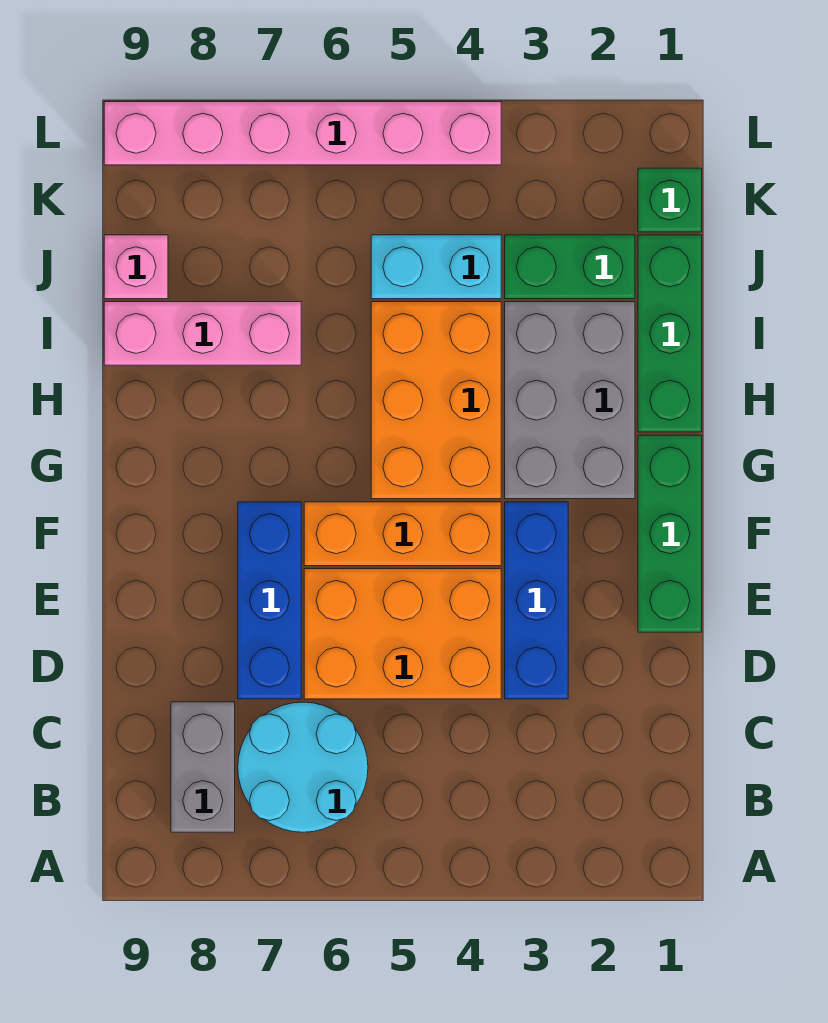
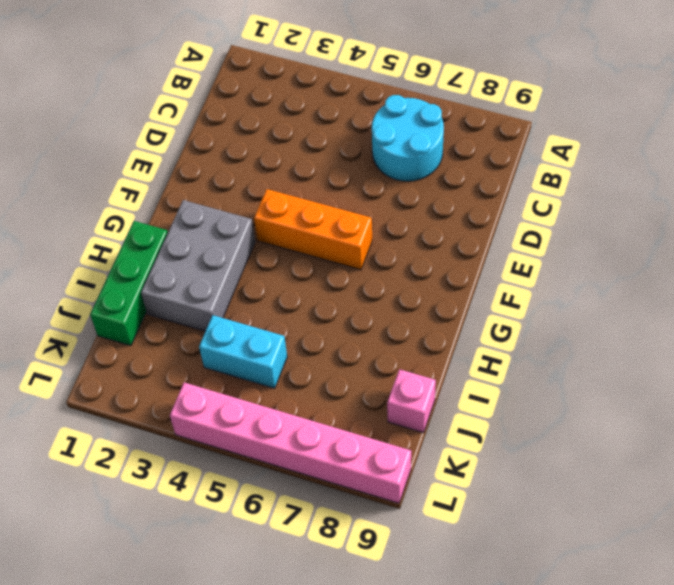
none -> grey brick B8:C8 level 1
none -> blue brick D3:F3 level 1
none -> orange brick D4:E6 level 1

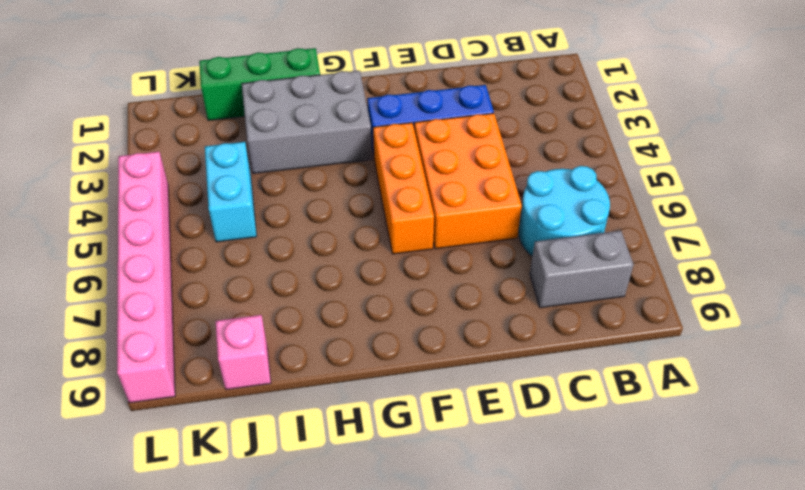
none -> blue brick D7:F7 level 1
none -> green brick E1:G1 level 1
none -> orange brick G4:I5 level 1

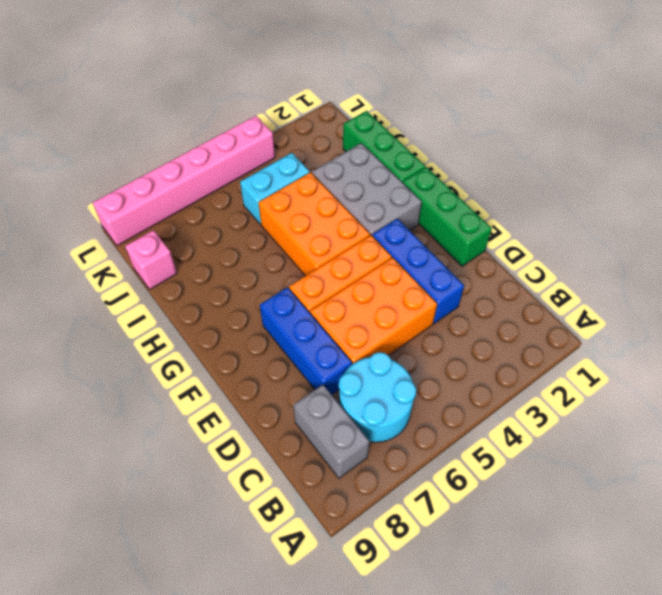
none -> pink brick I7:I9 level 1
none -> green brick J2:J3 level 1
none -> green brick K1 level 1

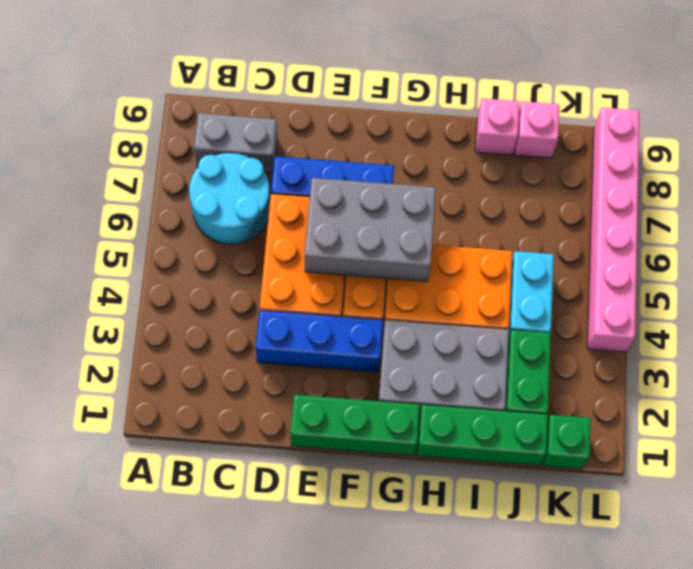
grey brick E5:G6 level 2 -> none
pink brick I9 level 1 -> pink brick I7:I9 level 1

